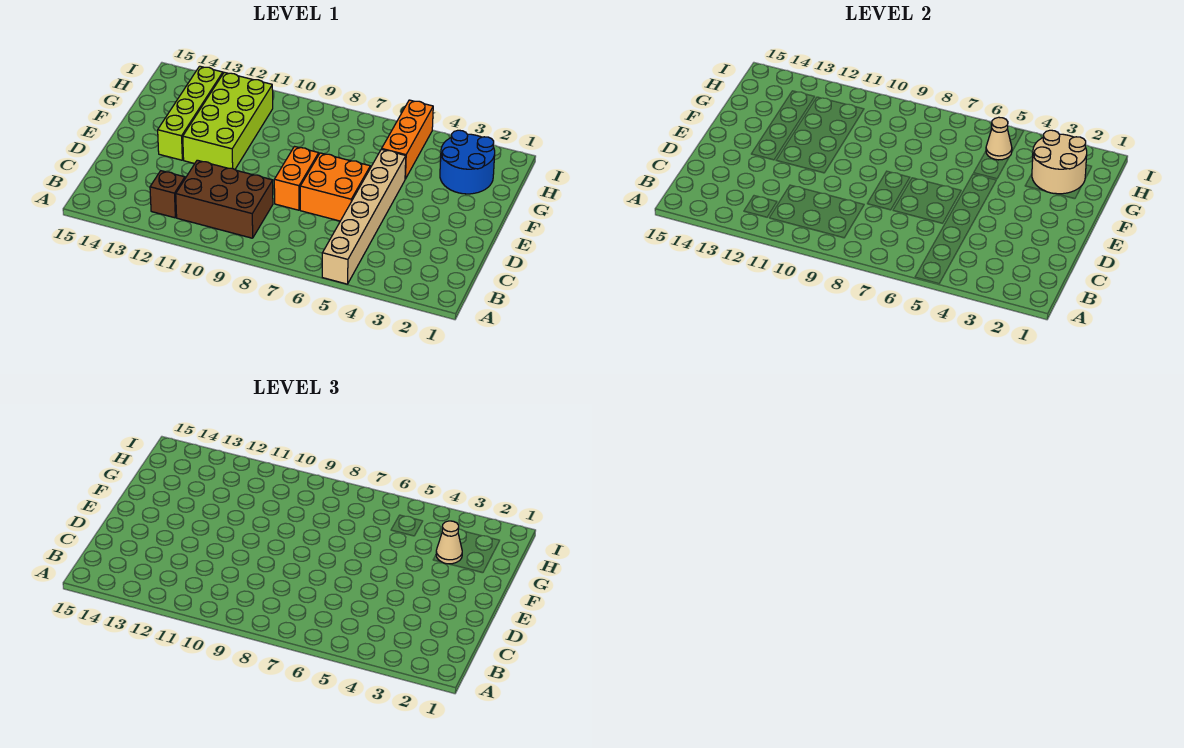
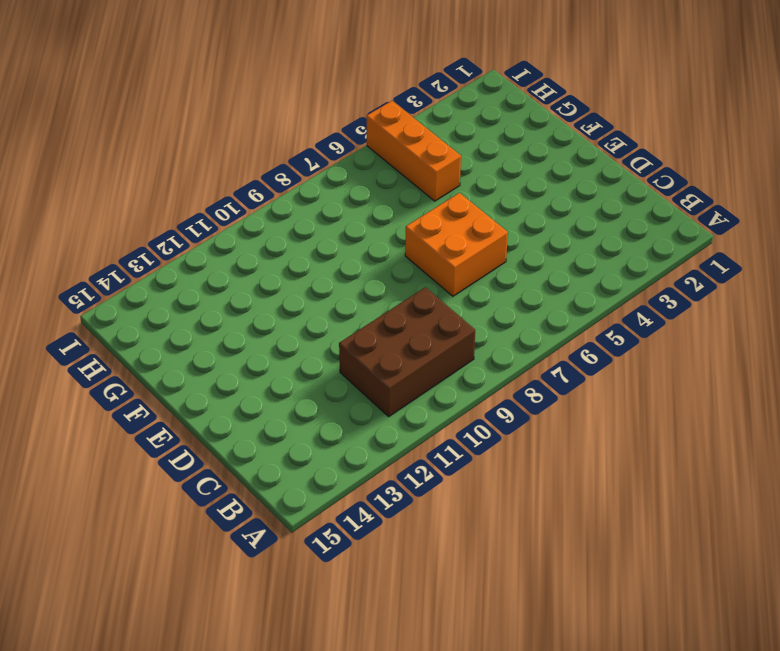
none -> tan brick A5:F5 level 1
none -> brown brick B12 level 1
none -> orange brick D8:E8 level 1

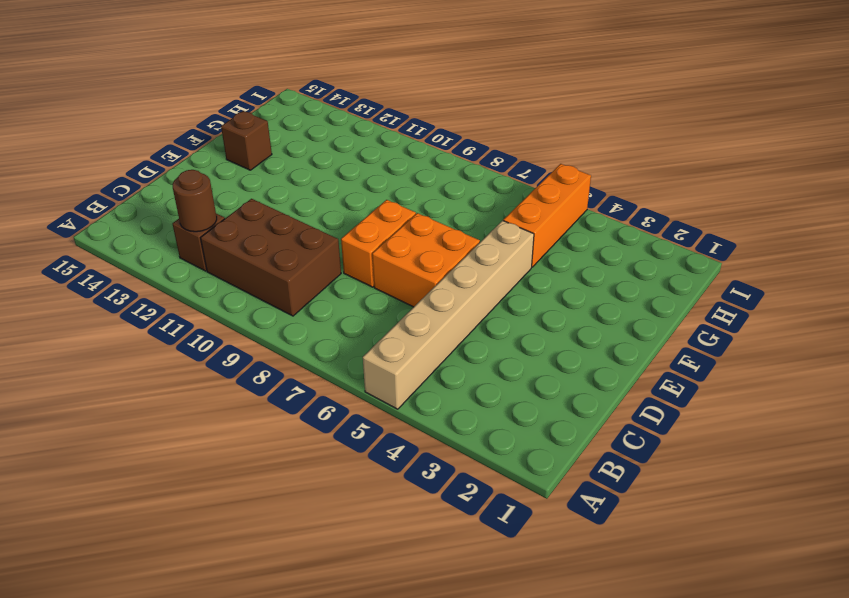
brown round brick B12 level 2 -> none
brown brick F14 level 1 -> none
none -> lime brick E11:H12 level 1
none -> lime brick E13:H13 level 1
none -> blue round brick G2:H3 level 1

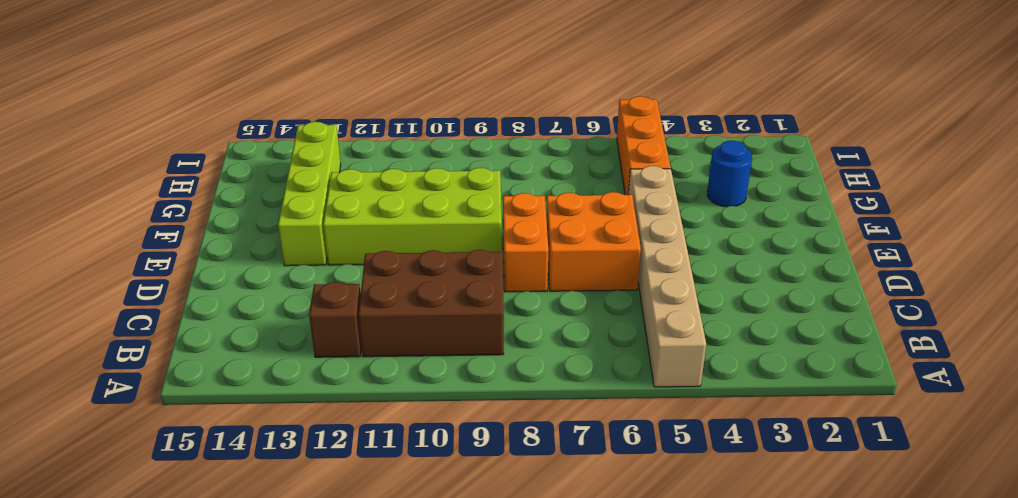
lime brick E9:F12 level 1 -> lime brick E11:H12 level 1
blue round brick G3 level 1 -> blue round brick G2:H3 level 1
none -> tan round brick G2:H3 level 2
none -> tan cone H5 level 2
none -> tan cone G3 level 3

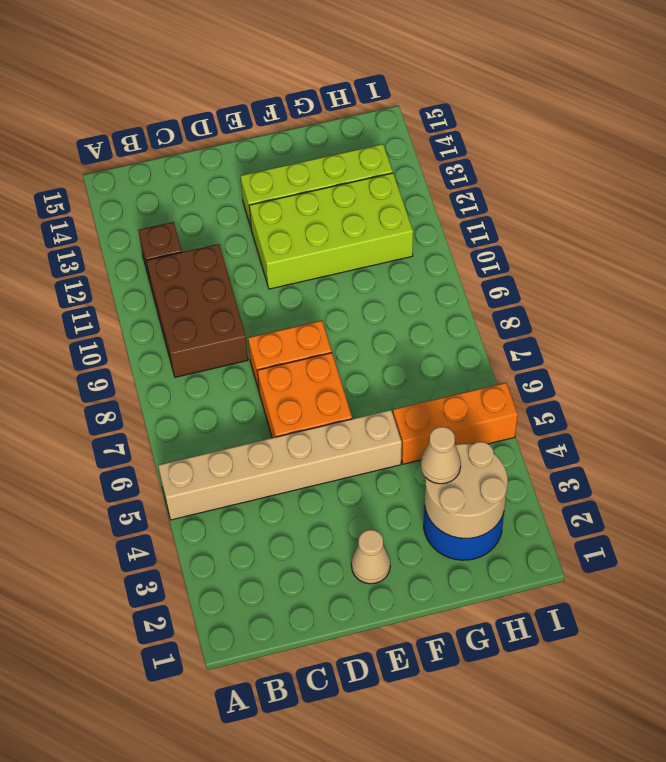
tan cone E2 level 1 -> tan cone H5 level 2

